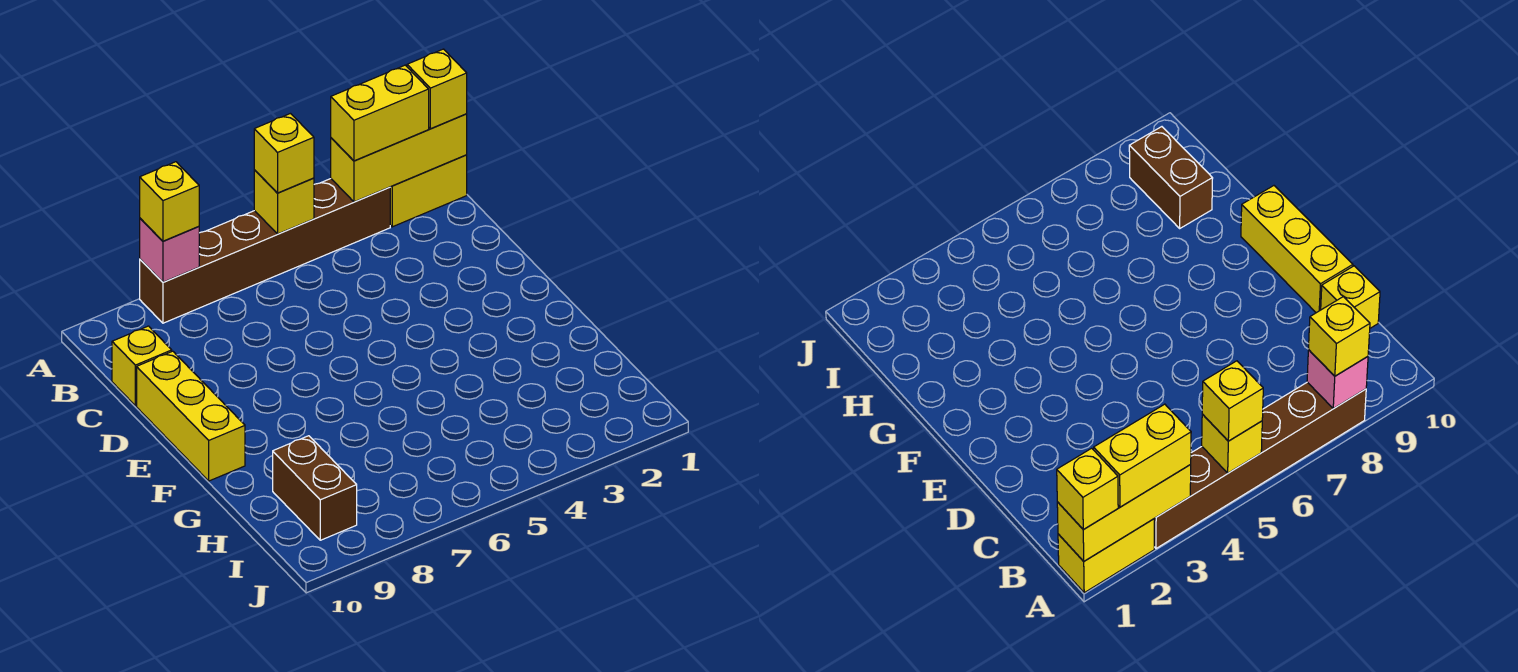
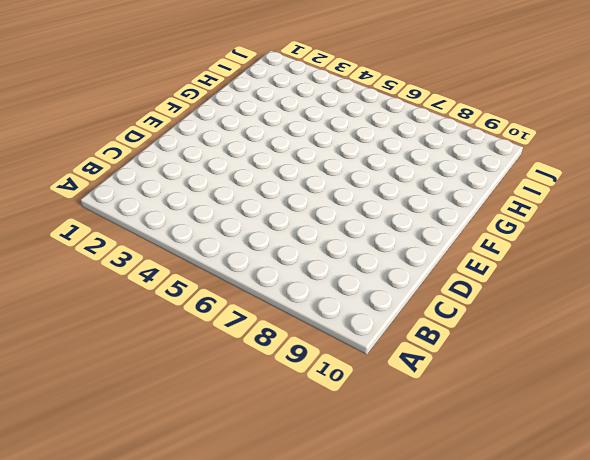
none -> yellow brick A1:A2 level 1
none -> brown brick A3:A8 level 1
none -> yellow brick C10 level 1

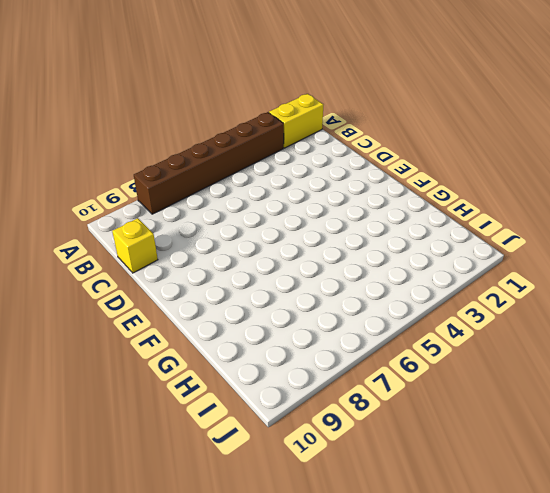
none -> yellow brick D10:F10 level 1
none -> brown brick H9:I9 level 1
none -> yellow brick A1:A3 level 2

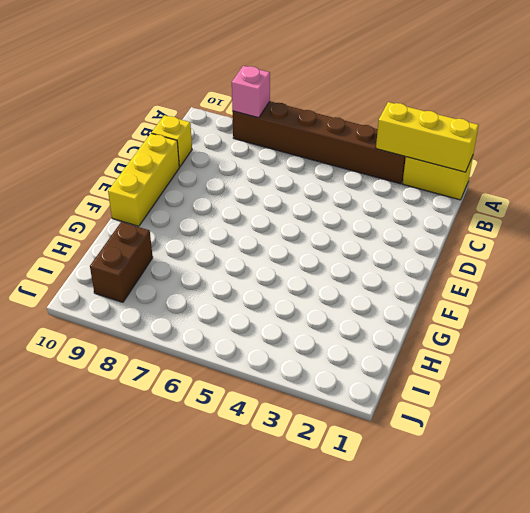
none -> yellow brick A5 level 2
none -> yellow brick A1 level 3
none -> yellow brick A2:A3 level 3

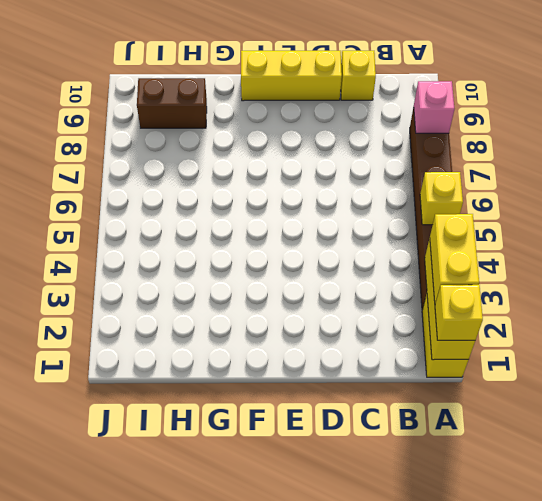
none -> yellow brick A5 level 3
none -> yellow brick A8 level 3

